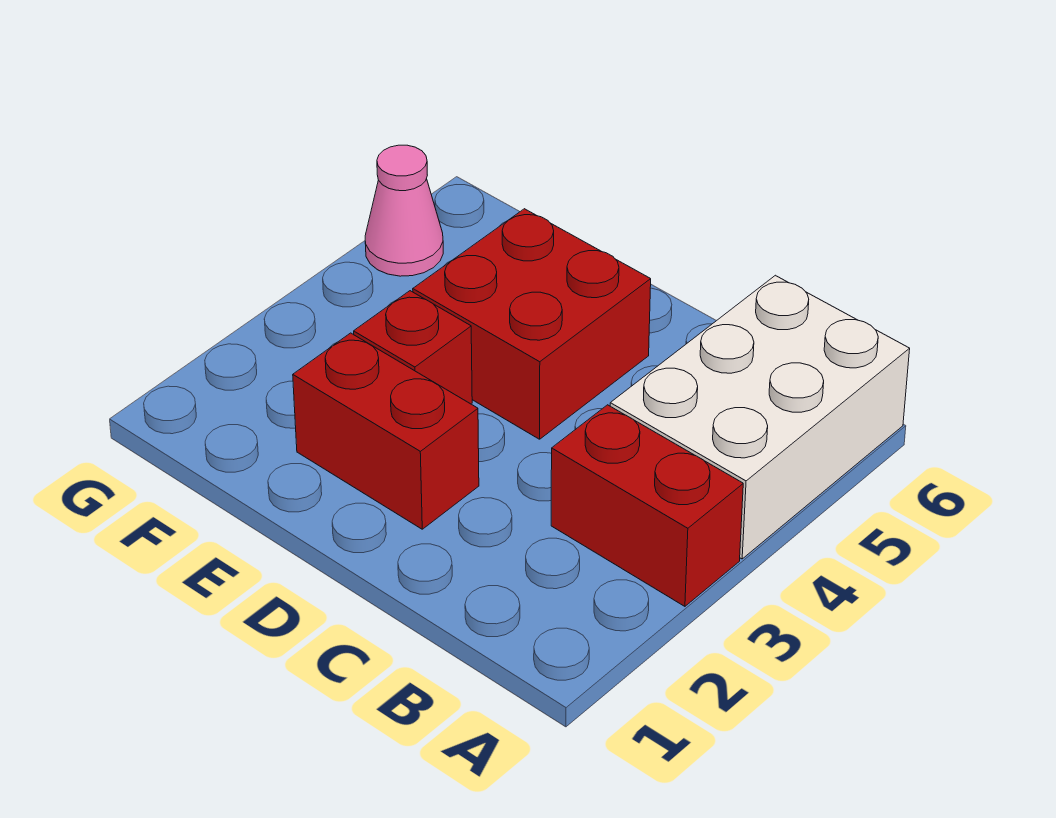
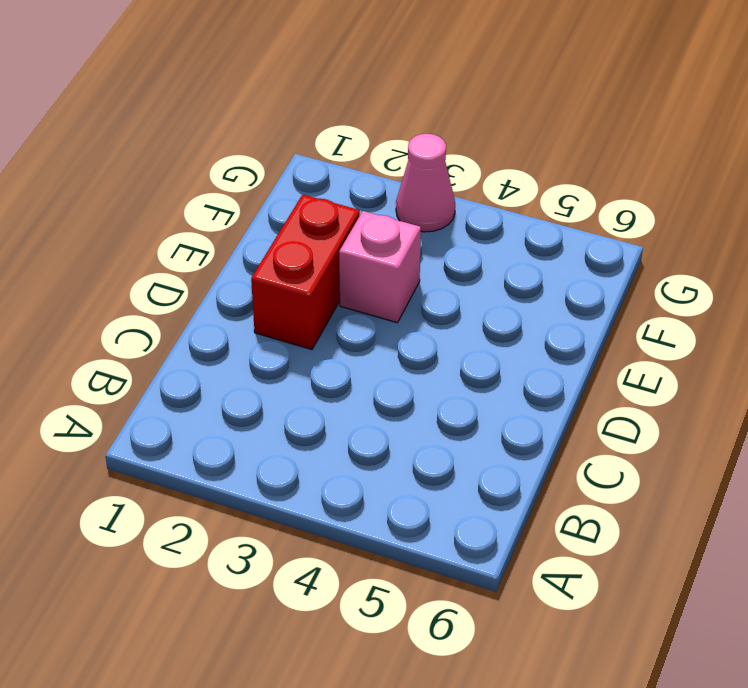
pink brick E3 level 1 -> red brick E3 level 1
pink cone G3 level 1 -> pink cone G5 level 1
none -> red brick A3:B3 level 1
none -> white brick A4:B6 level 1

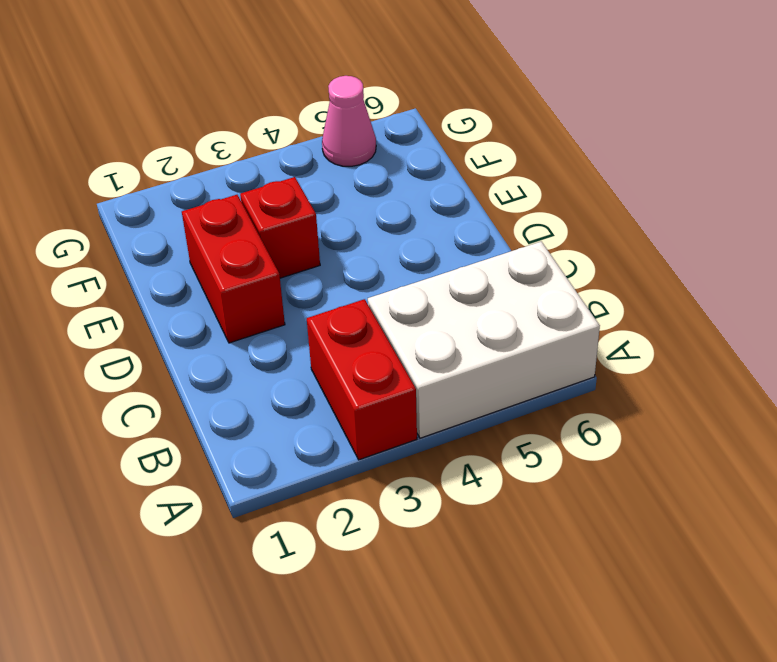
none -> red brick D4:E5 level 1

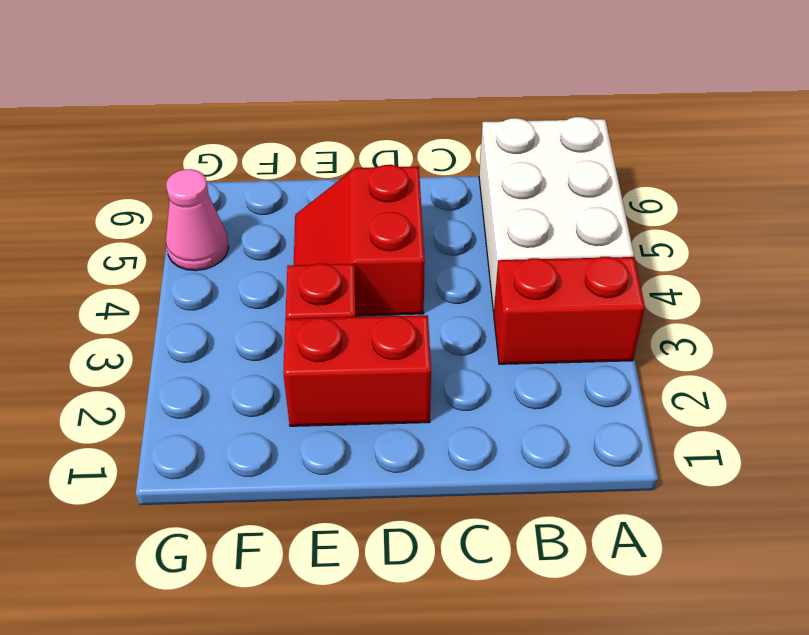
red slope D4:E5 level 1 top D -> red brick D4:E5 level 1

